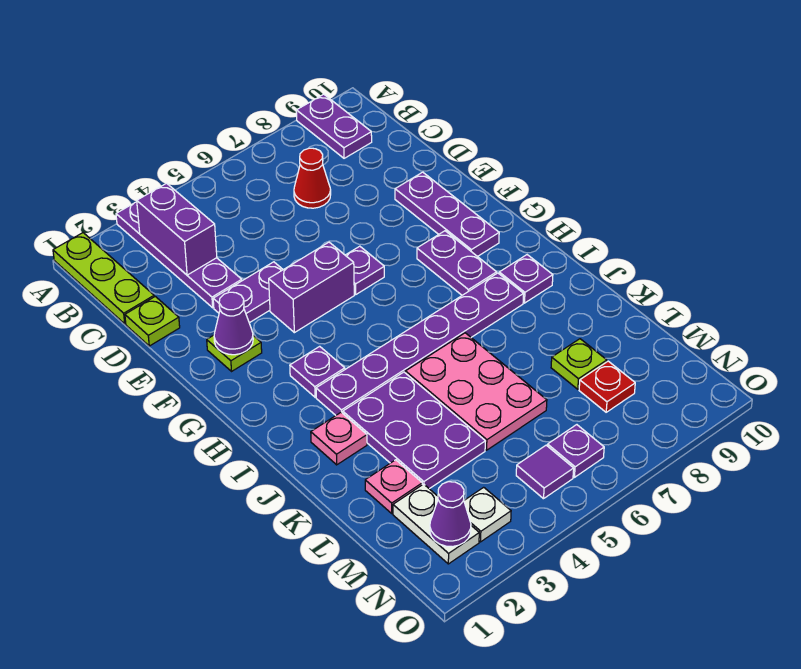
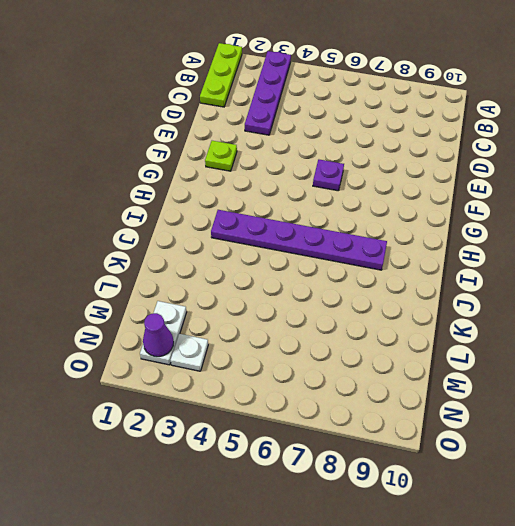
none -> purple plate A9:B9 level 1
none -> red cone C7 level 1
none -> lime plate D1 level 1

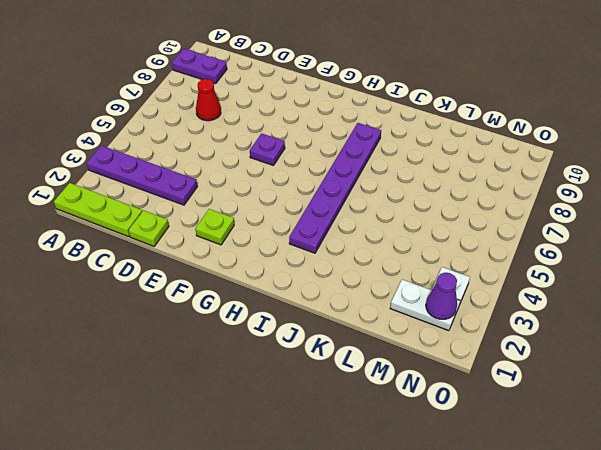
none -> purple plate E3:E4 level 1
none -> purple plate E9:G9 level 1
none -> purple brick F4:F5 level 1

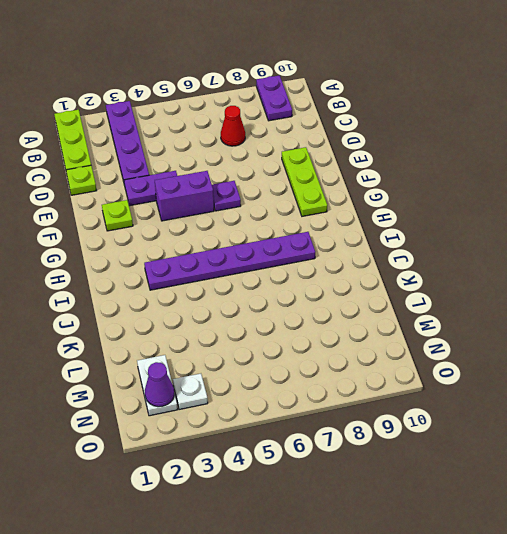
lime plate E9:G9 level 1 -> purple plate E9:G9 level 1
none -> purple plate G8:H8 level 1
none -> purple plate H3 level 1
none -> purple plate I9 level 1

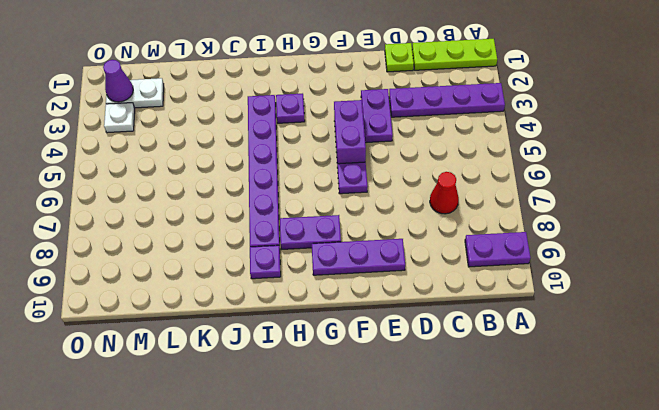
none -> lime plate F2 level 1
none -> pink plate J2 level 1
none -> purple plate J3:L4 level 1

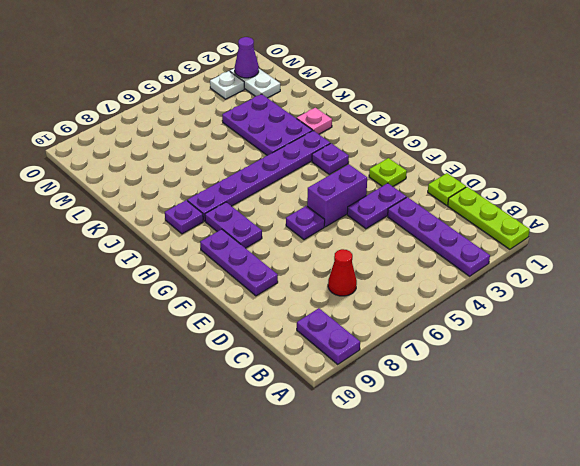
none -> pink plate J5:L6 level 1
none -> pink plate L2 level 1
none -> lime plate L8 level 1

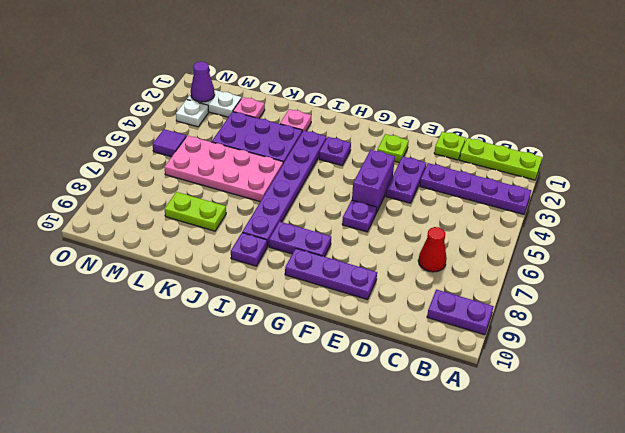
pink plate J5:M6 level 1 -> pink plate J5:L6 level 1
lime plate K8:L8 level 1 -> lime plate L8 level 1
none -> red plate M8 level 1
none -> purple plate N6 level 1
none -> purple brick B3:C3 level 2

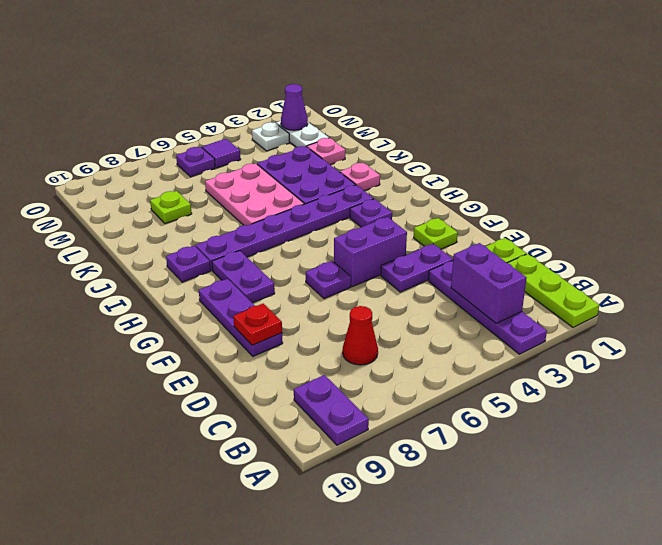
red plate E9 level 2 -> red plate M8 level 1
none -> purple cone F2 level 2

